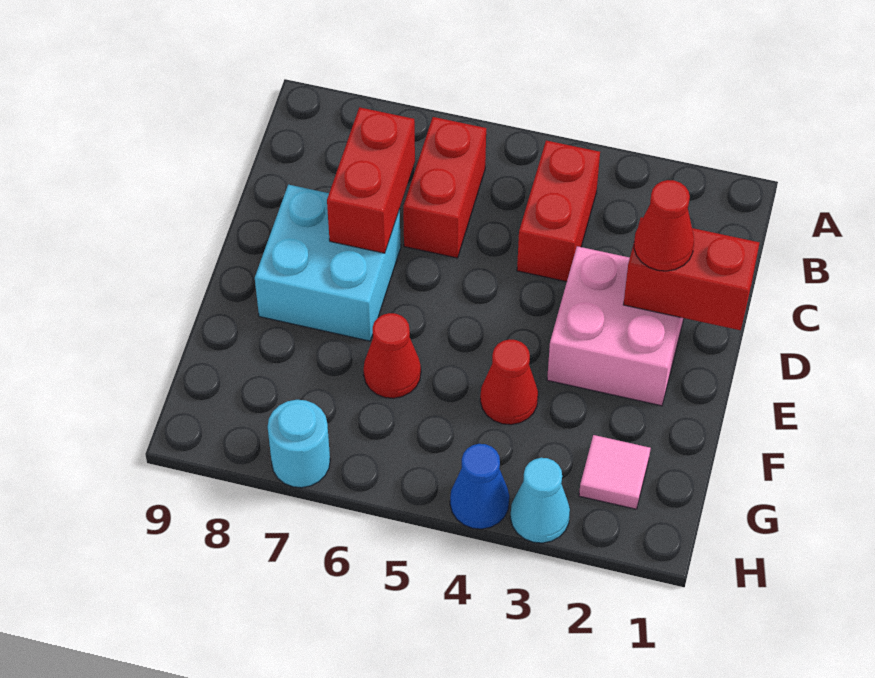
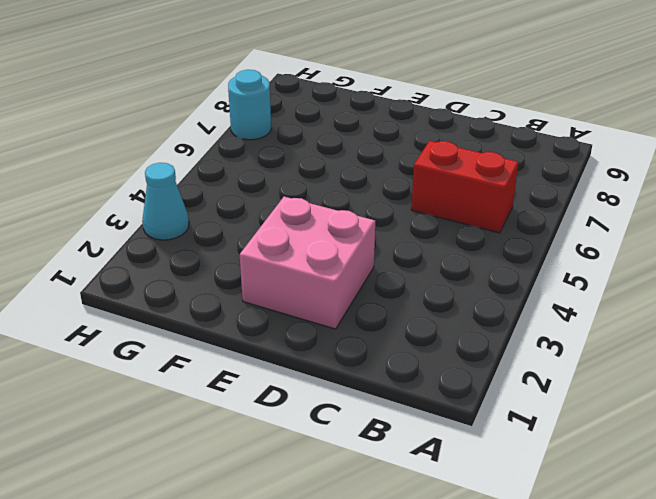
none -> red brick B4:C4 level 1
none -> cyan brick D7:E8 level 1
none -> red cone F4 level 1

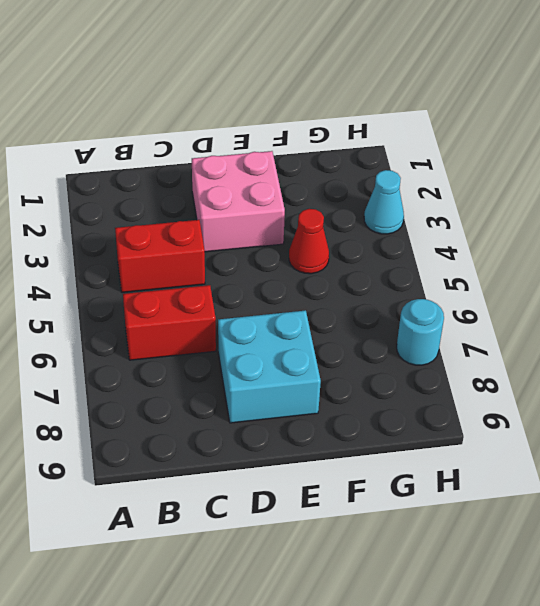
none -> red cone F6 level 1
none -> pink tile G2 level 1
none -> blue cone H4 level 1

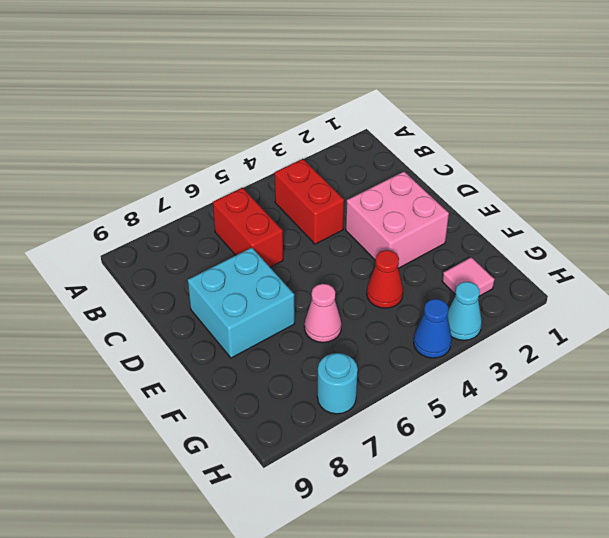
pink cone F6 level 1 -> red cone F6 level 1
none -> red brick C7:D7 level 2
none -> red brick D1:D2 level 2
none -> red cone D2 level 3

